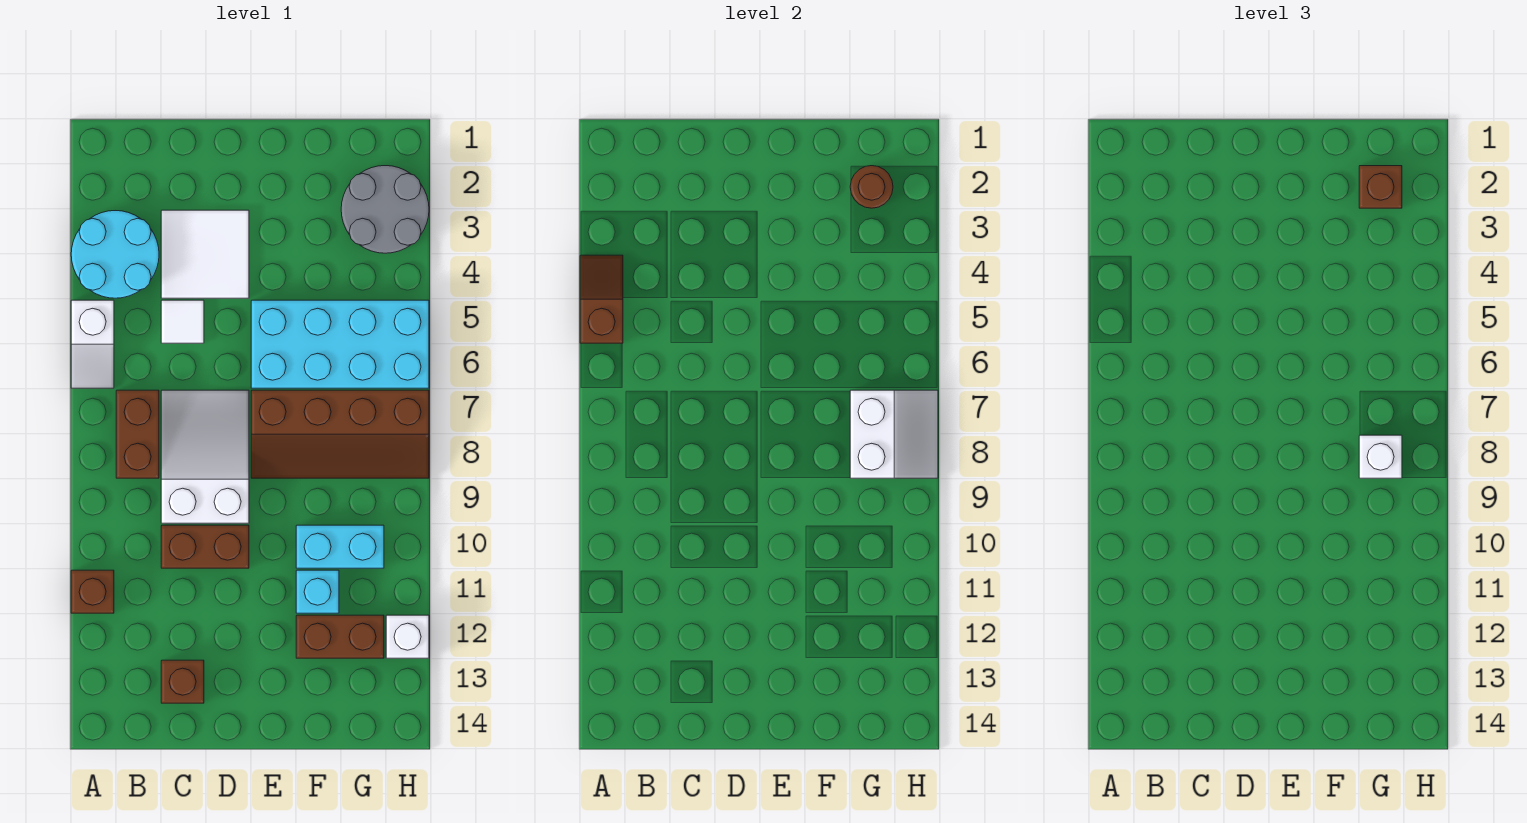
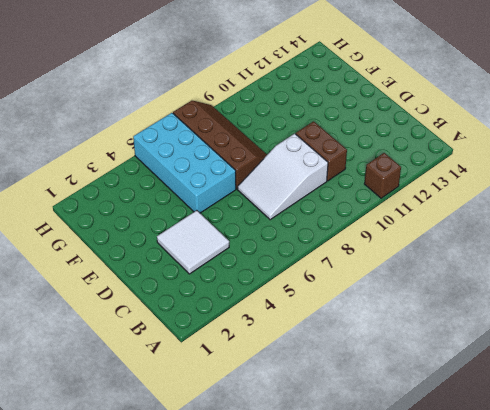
none -> cyan round brick A3:B4 level 1
none -> white slope A5:A6 level 1 top 5
none -> brown brick B7:B8 level 1

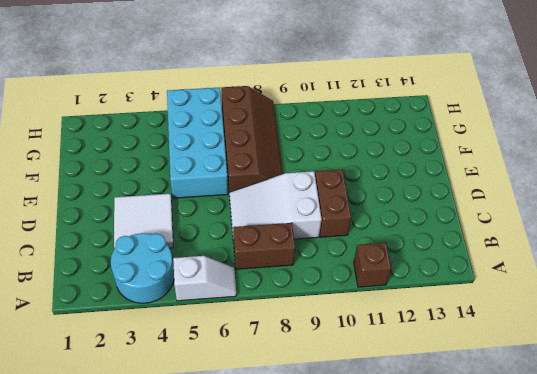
none -> white tile C5 level 1
none -> brown brick C13 level 1
none -> cyan brick F10:G10 level 1

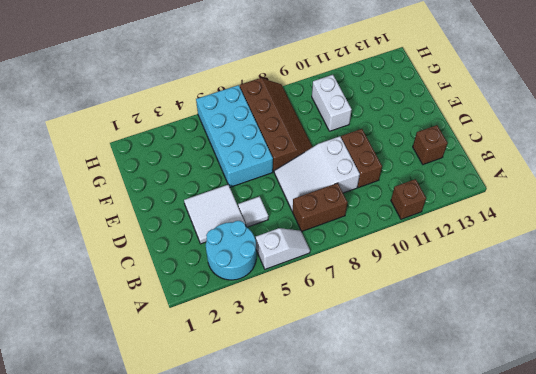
white brick F10:G10 level 1 -> cyan brick F10:G10 level 1
none -> cyan brick F11 level 1
none -> brown brick F12:G12 level 1
none -> grey round brick G2:H3 level 1

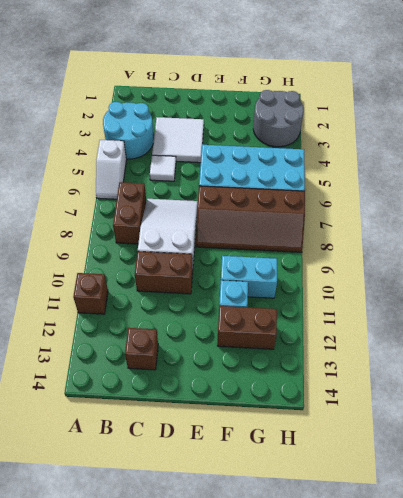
none -> white brick H12 level 1
none -> brown slope A4:A5 level 2 top 5
none -> brown round brick G2 level 2

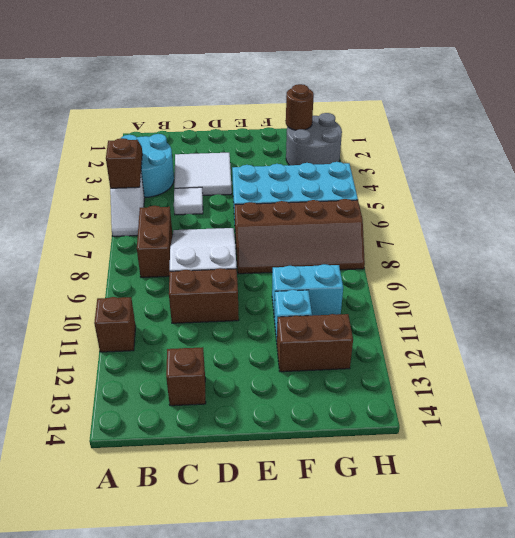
none -> white brick H12 level 1
none -> white slope G7:H8 level 2 top G
none -> brown brick G2 level 3

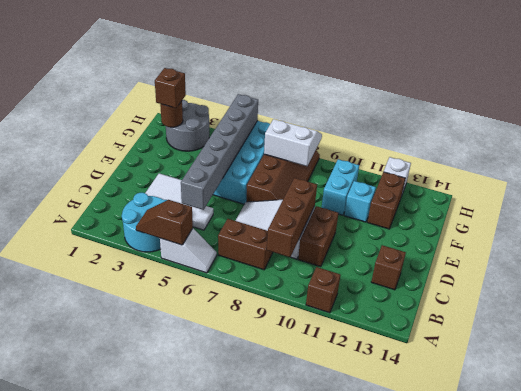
brown brick B9:D9 level 2 -> none
grey brick C5:H5 level 2 -> none
none -> white brick G8 level 3

